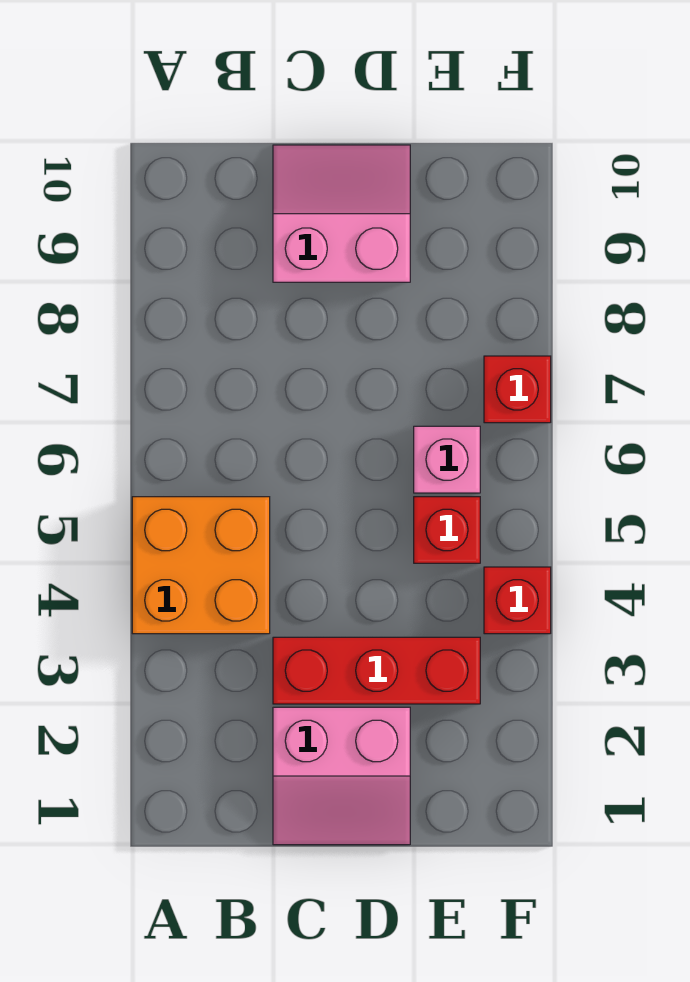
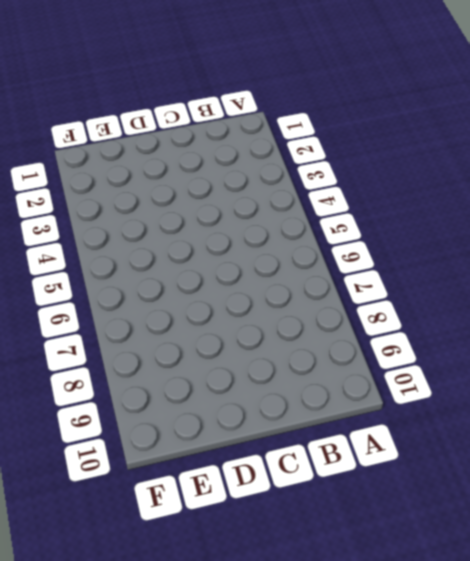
none -> orange brick A4:B5 level 1
none -> pink slope C1:D2 level 1 top 2

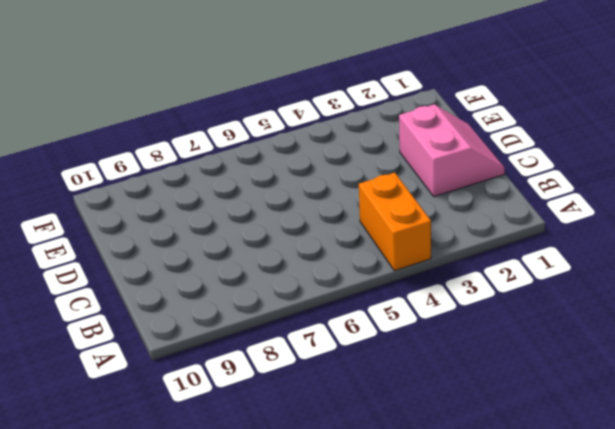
orange brick A4:B4 level 1 -> orange brick A4:B5 level 1
none -> red brick C3:E3 level 1
none -> pink slope C9:D10 level 1 top 9

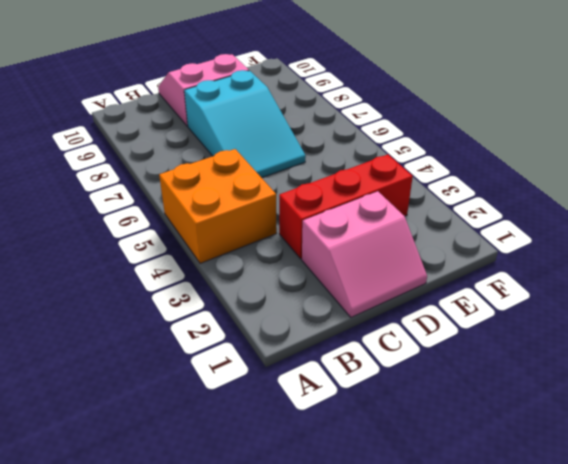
cyan slope C6:D8 level 1 top 8 -> none
none -> red brick E5 level 1
none -> pink brick E6 level 1

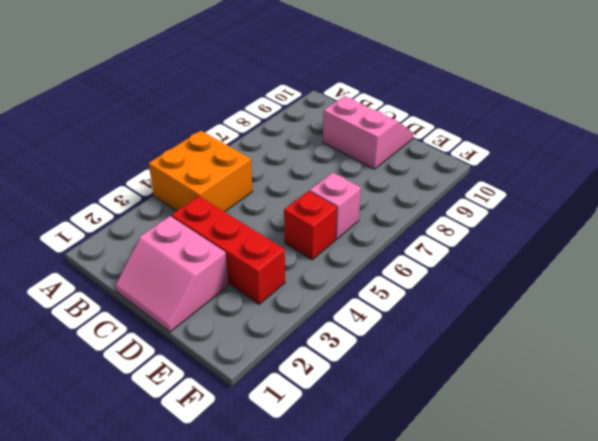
none -> red brick F4 level 1
none -> red brick F7 level 1

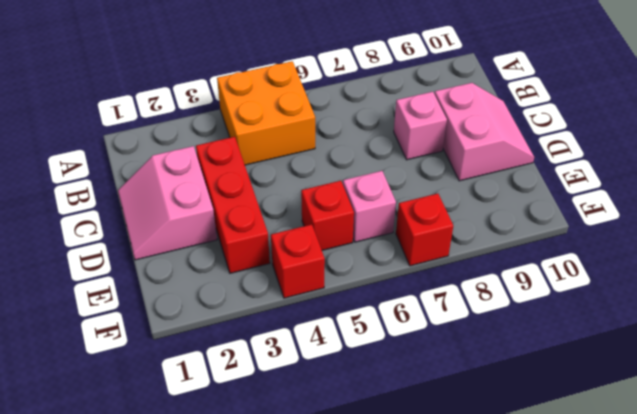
pink brick C8 level 1 -> none

